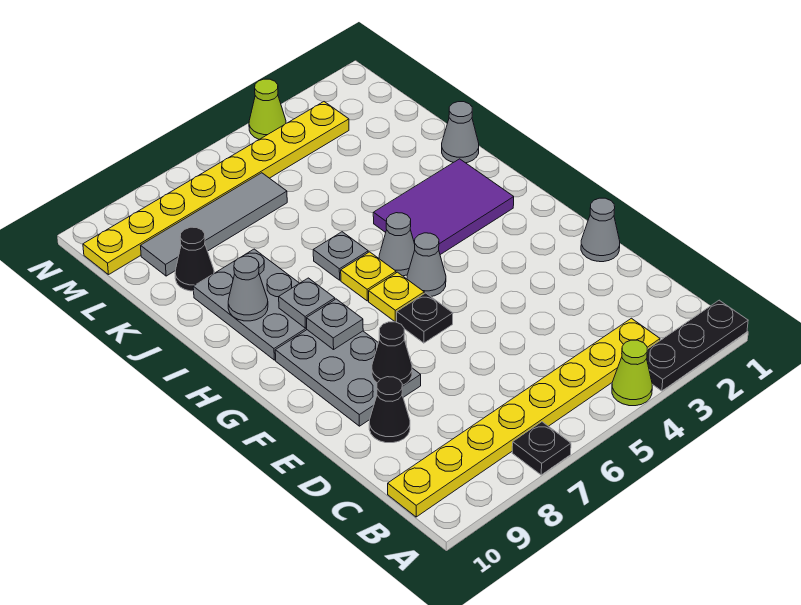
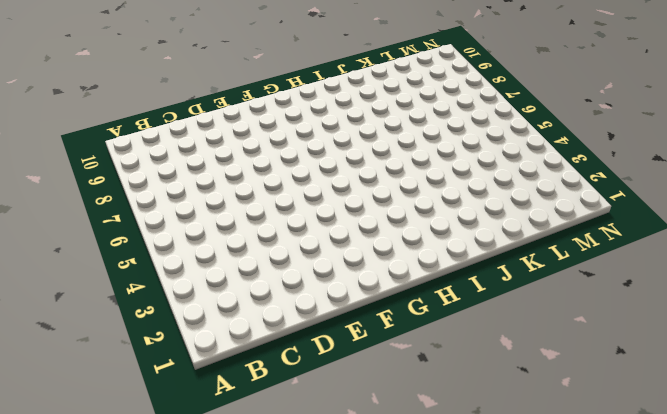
none -> black plate A1:A3 level 1
none -> lime cone A4 level 1
none -> black plate A7 level 1

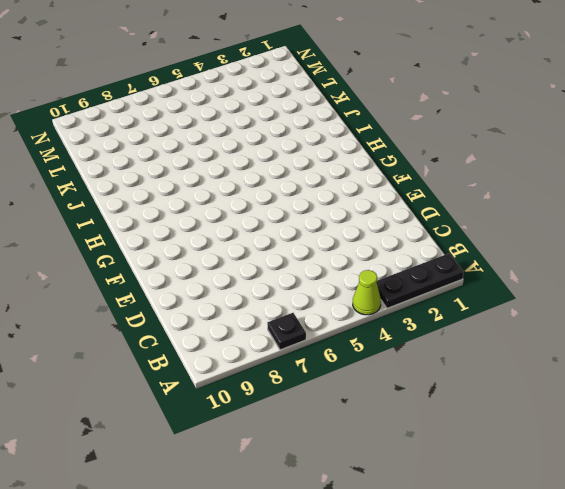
none -> yellow plate B3:B10 level 1
none -> black cone D9 level 1
none -> grey cone E1 level 1

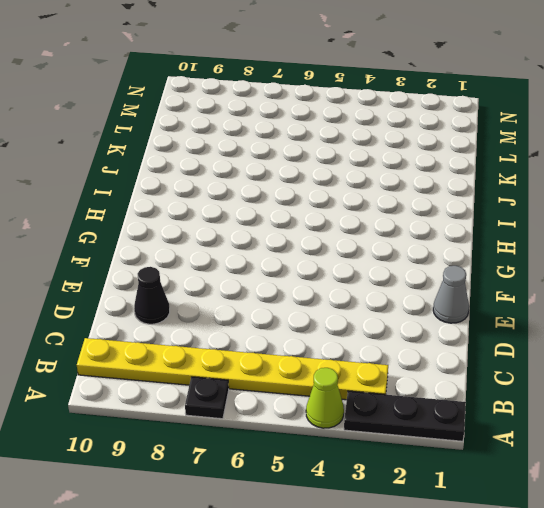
none -> grey plate E8:G9 level 1
none -> black plate F6 level 1
none -> grey cone G5 level 1

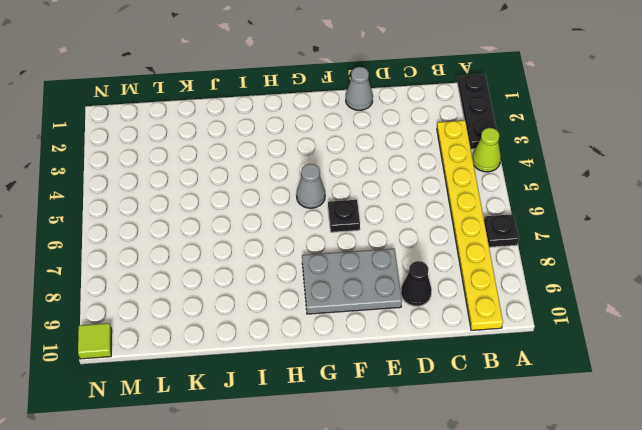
lime tile N10 level 1 -> none
none -> yellow plate G6 level 1
none -> purple tile H2:I4 level 1
none -> grey cone H5 level 1

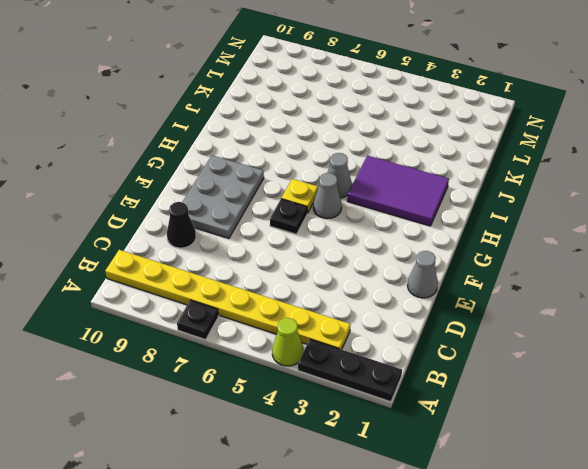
none -> yellow plate H6 level 1
none -> grey plate H8:J9 level 1
none -> grey plate I6 level 1

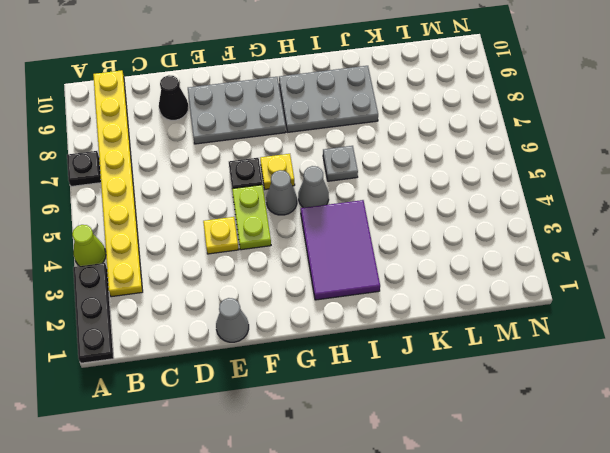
yellow plate E4 level 1 -> yellow plate H6 level 1
lime plate F4:F5 level 1 -> none
none -> grey cone J1 level 1
none -> black cone K9 level 1
none -> grey tile L6:L9 level 1

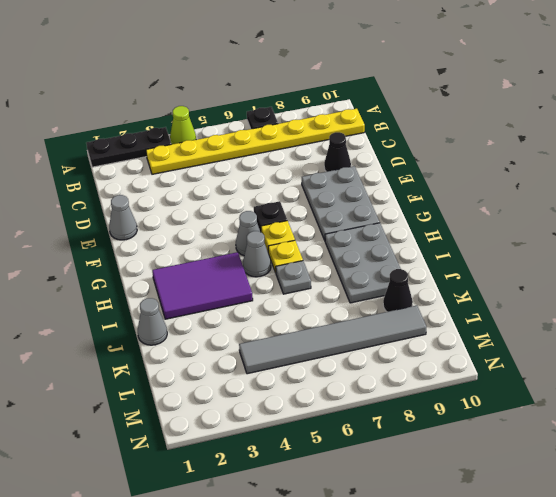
grey tile L4:L9 level 1 -> grey tile L6:L9 level 1
none -> yellow plate M3:M10 level 1
none -> lime cone N4 level 1
none -> black cone E8 level 2

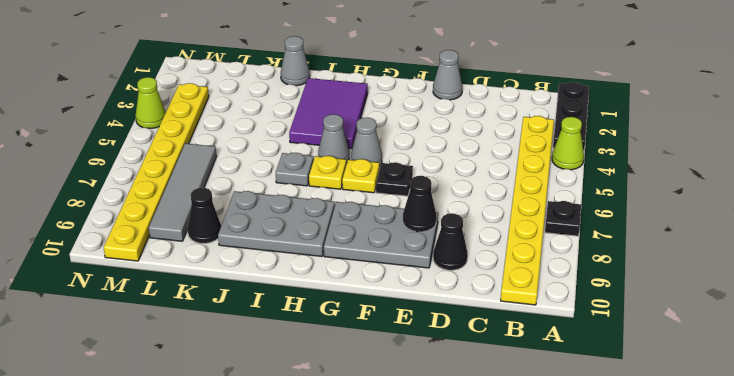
none -> grey plate G8 level 2
none -> grey plate H8 level 2
none -> grey cone I9 level 2

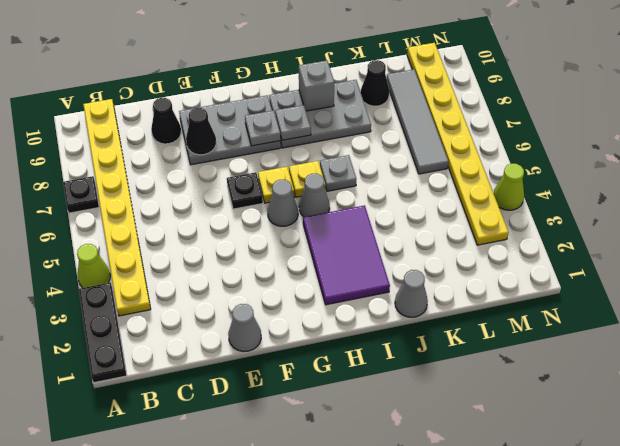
grey brick I9 level 2 -> grey cone I9 level 2

